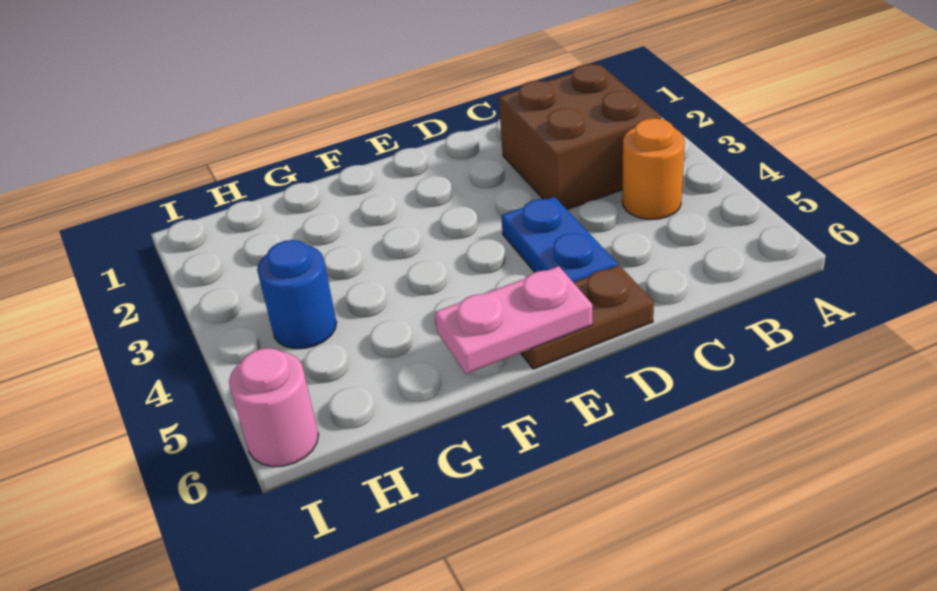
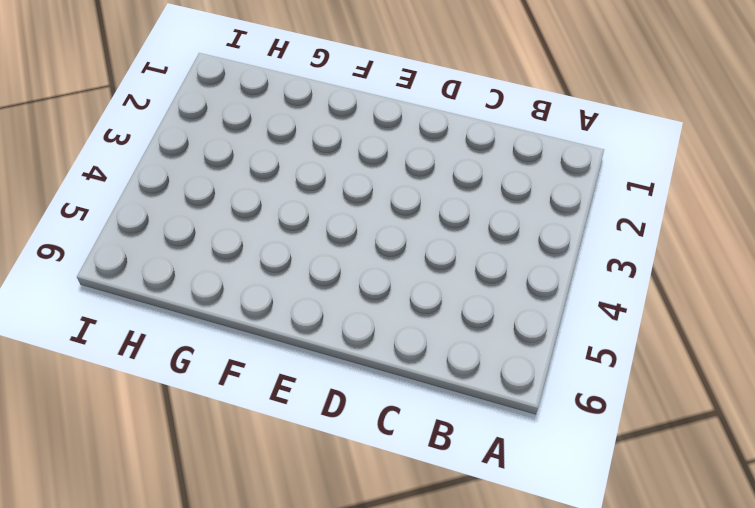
none -> brown brick B2:C3 level 1
none -> orange round brick B4 level 1

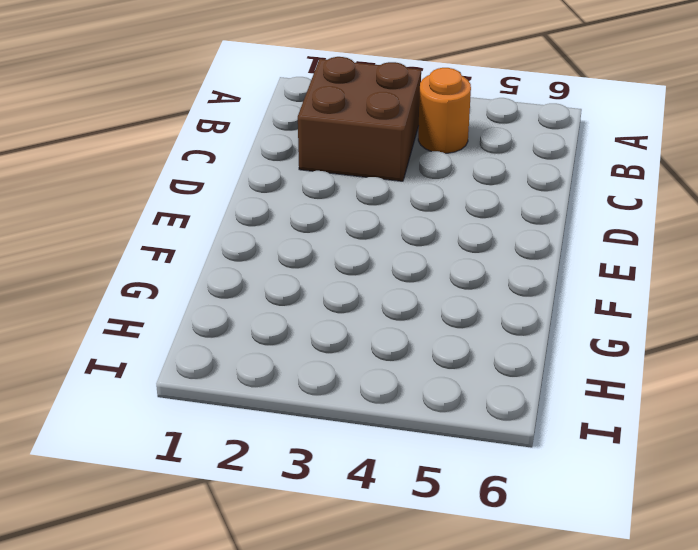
none -> blue plate D4:D5 level 1
none -> brown plate D6:E6 level 1

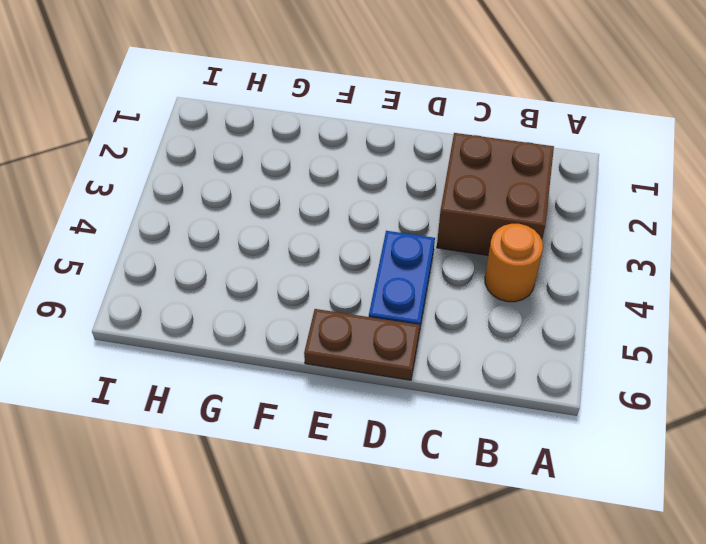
none -> blue round brick H4 level 1
none -> pink round brick I6 level 1

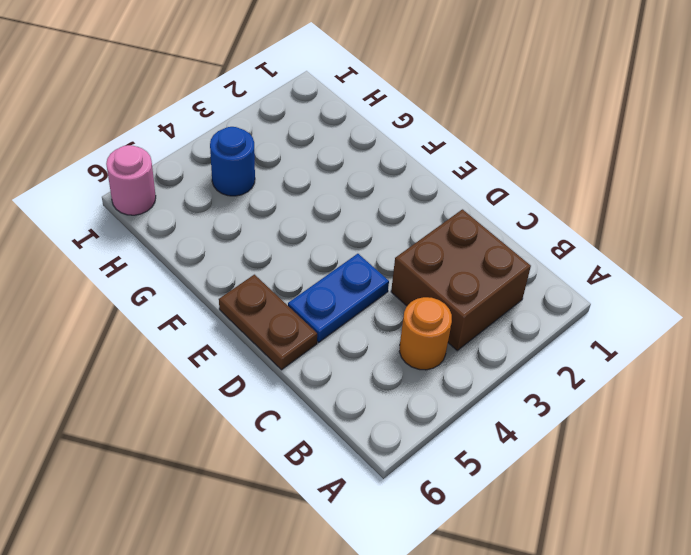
none -> pink plate E6:F6 level 2

